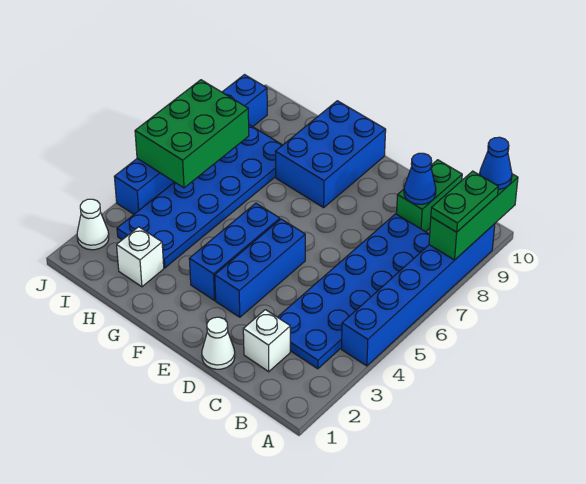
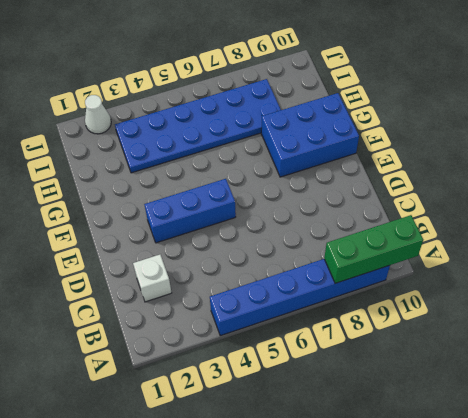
none -> blue plate B3:C8 level 1
none -> green brick C9:C10 level 1
none -> white cone D1 level 1

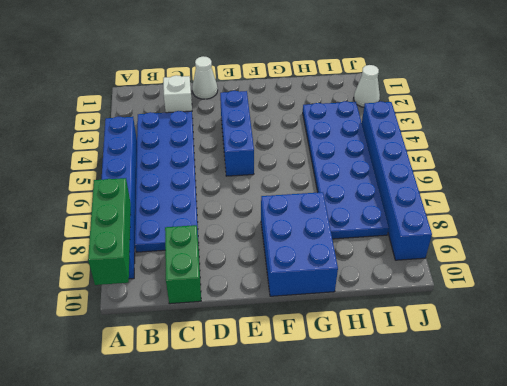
none -> blue brick F3:F5 level 1
none -> white brick H2 level 1
none -> blue cone C9 level 2

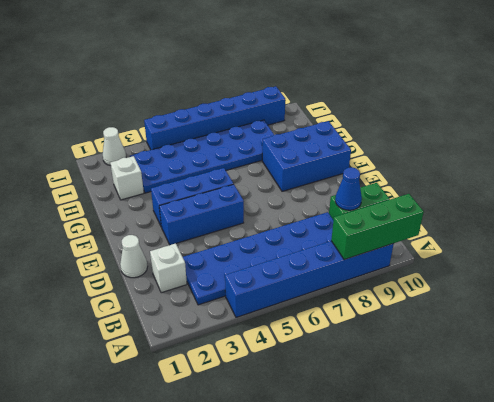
none -> green brick I5:J7 level 2
none -> green plate A8:A9 level 3
none -> blue cone A10 level 3

